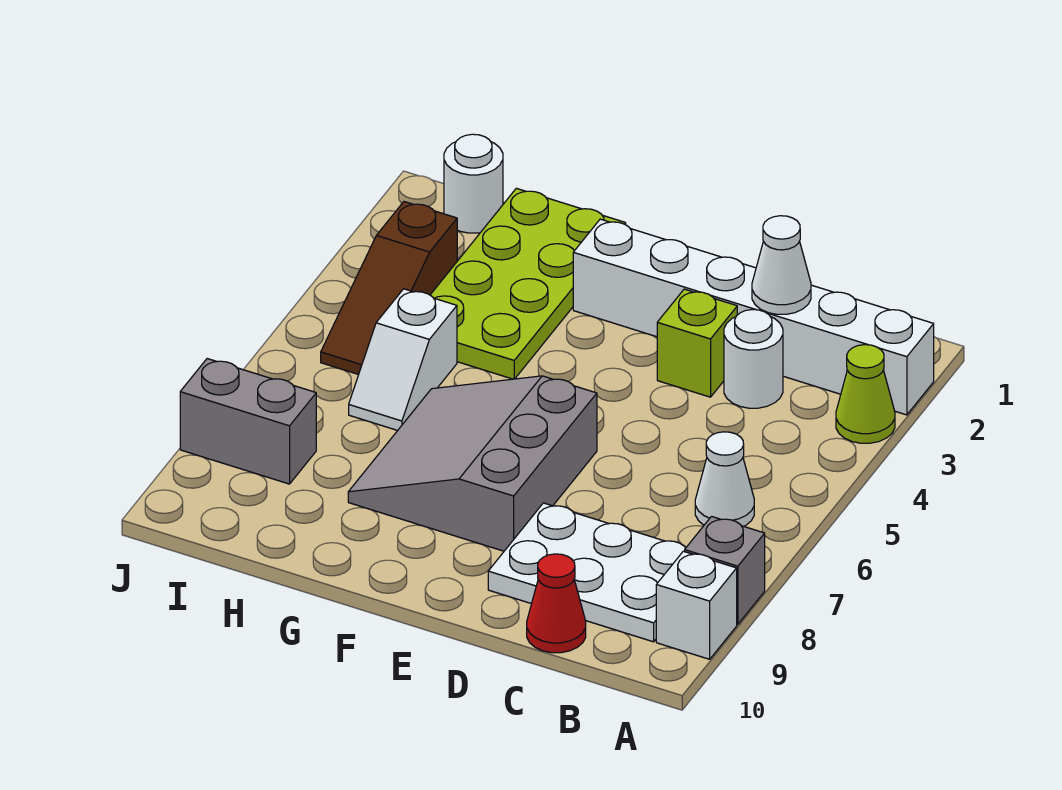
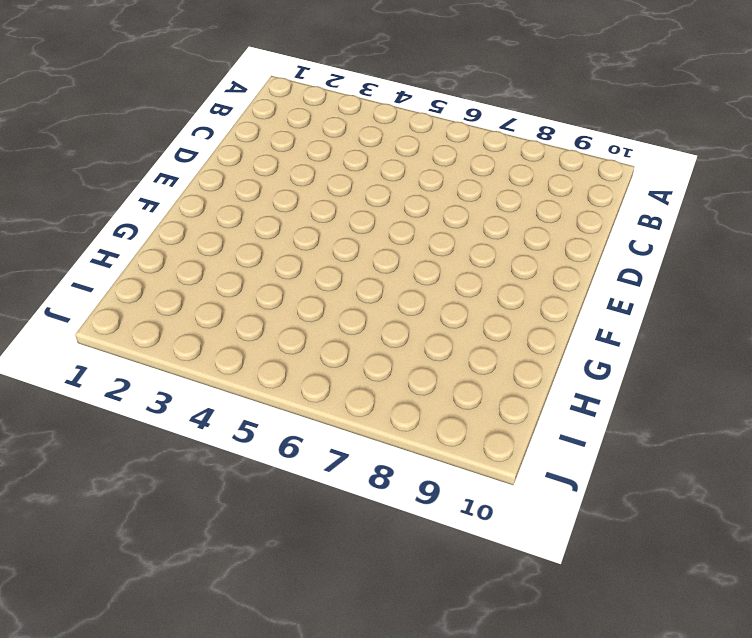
none -> white brick A2:F2 level 1
none -> lime cone A3 level 1
none -> grey brick A8 level 1

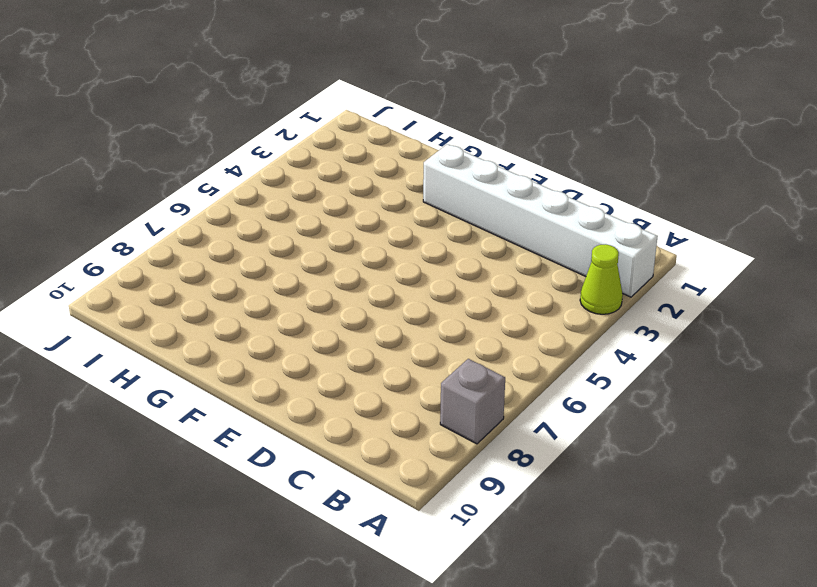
none -> white brick A9 level 1
none -> white cone B6 level 1
none -> white plate B8:D9 level 1

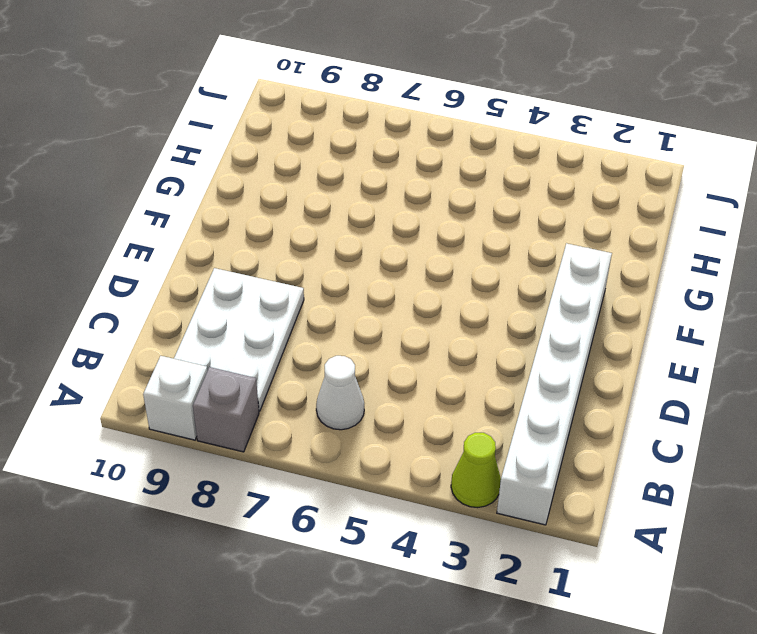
none -> white round brick C3 level 1
none -> red cone C10 level 1
none -> lime brick D3 level 1

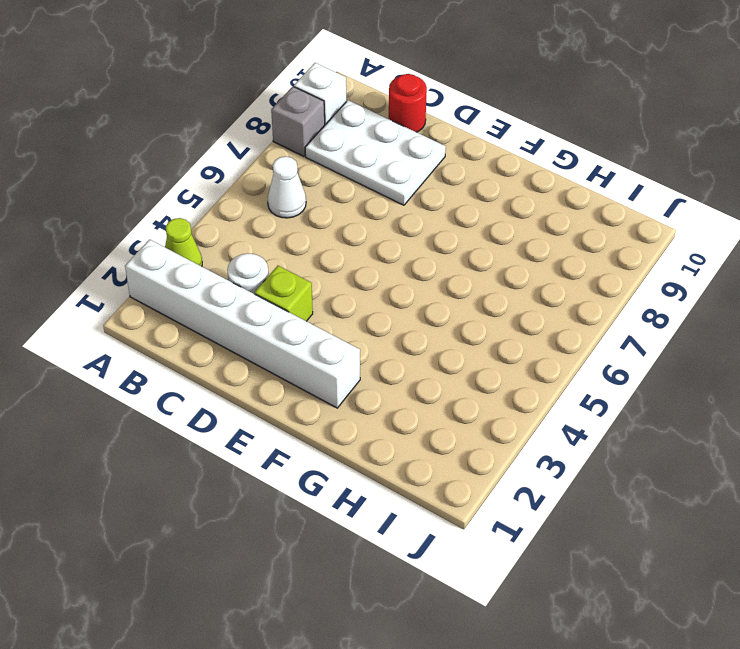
red round brick C10 level 1 -> red cone C10 level 1
none -> grey slope E6:G8 level 1 top E
none -> lime plate G1:H4 level 1
none -> white slope H5:H6 level 1 top 5

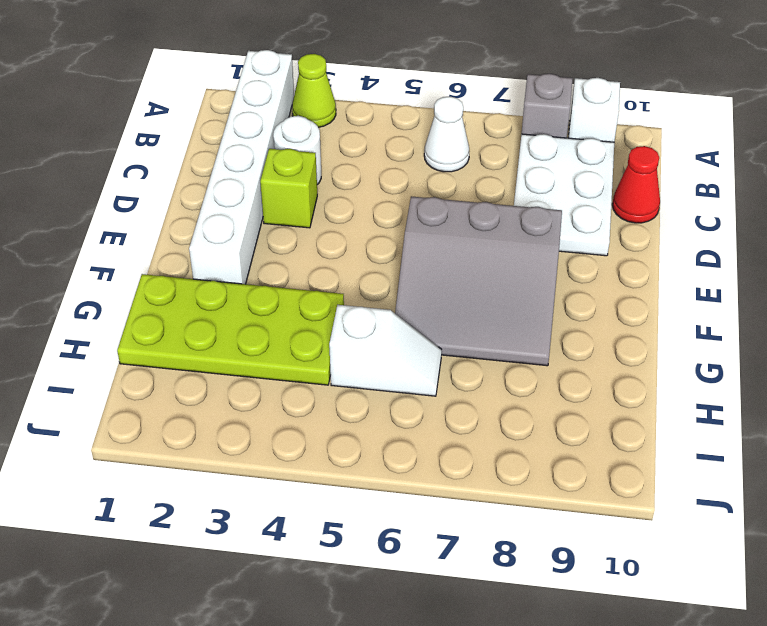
none -> white round brick I1 level 1
none -> brown slope I3:I5 level 1 top 3
none -> grey brick I8:J8 level 1

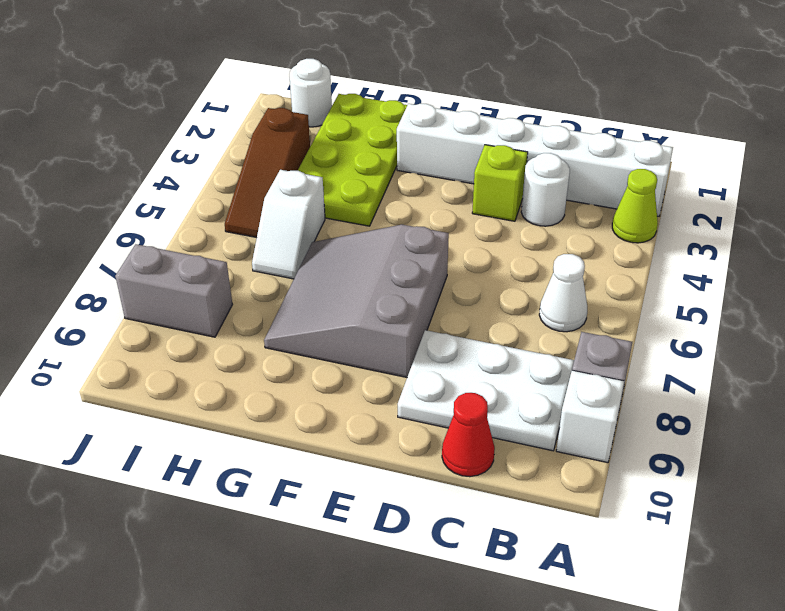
none -> white cone C2 level 2

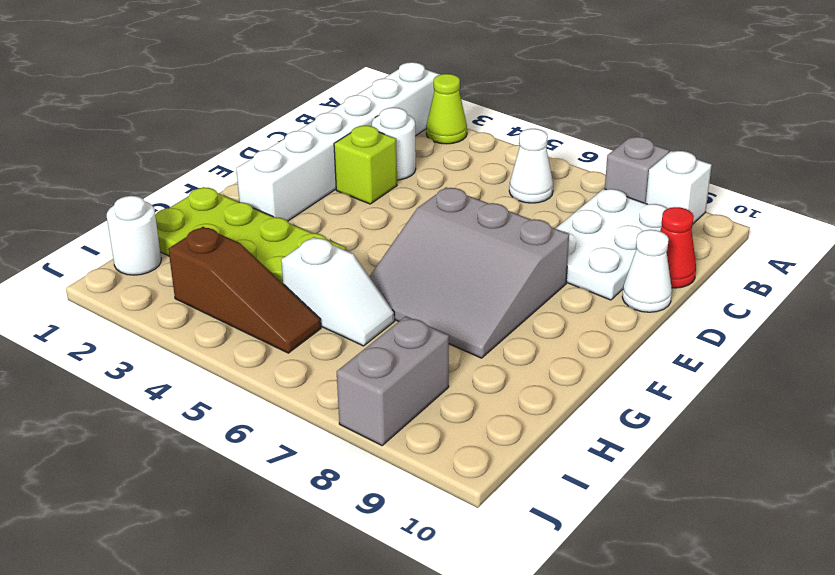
white cone D10 level 1 -> white cone C2 level 2

